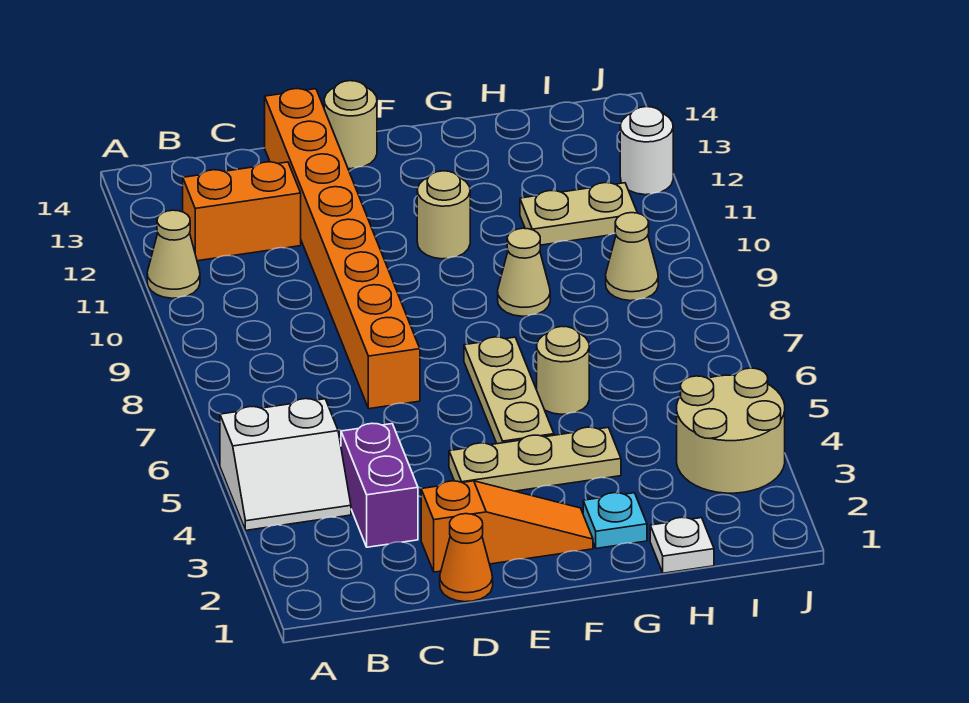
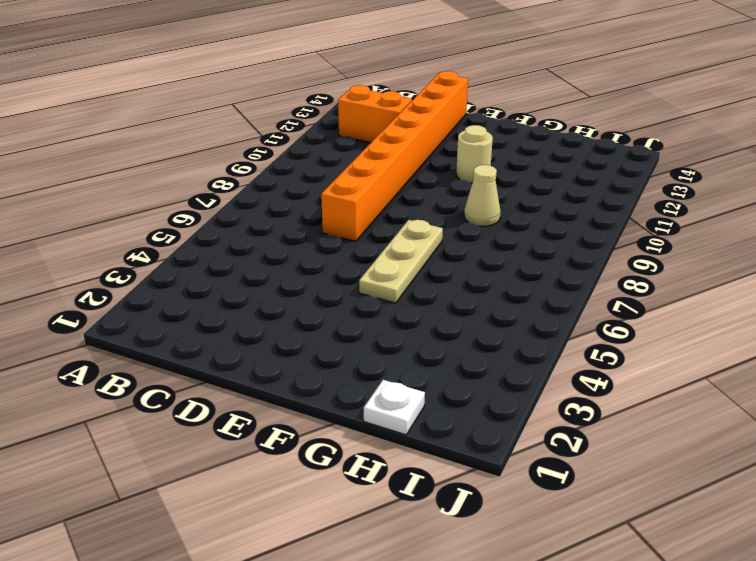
none -> white slope A4:B5 level 1 top 5
none -> tan cone A11 level 1
none -> purple brick C3:C4 level 1

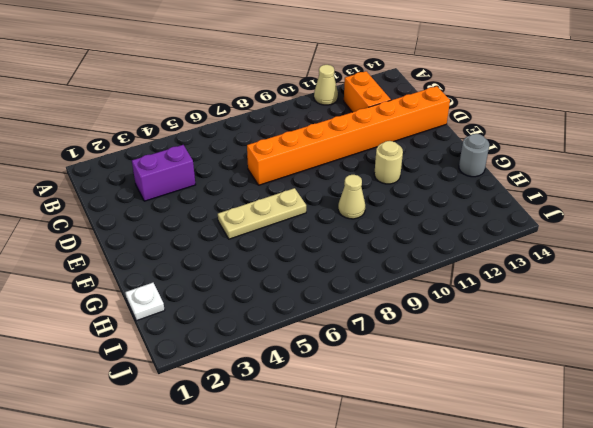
grey round brick G14 level 1 -> none
none -> white slope A4:B5 level 1 top 5
none -> orange cone D1 level 1
none -> orange slope D2:F2 level 1 top D

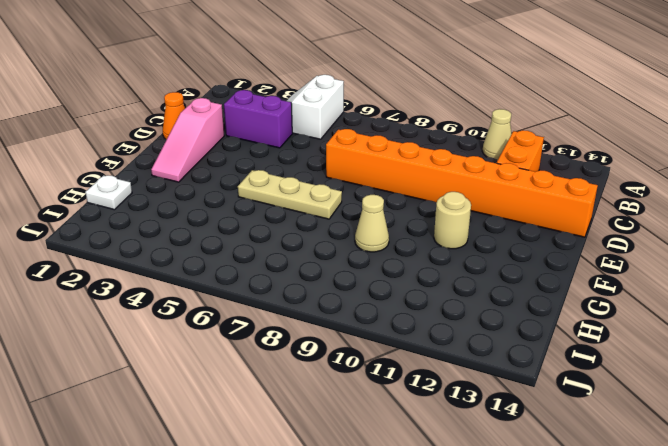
pink slope D2:F2 level 1 top D -> orange slope D2:F2 level 1 top D
none -> tan plate E4:G4 level 1
none -> tan round brick E14 level 1
none -> cyan plate G2 level 1

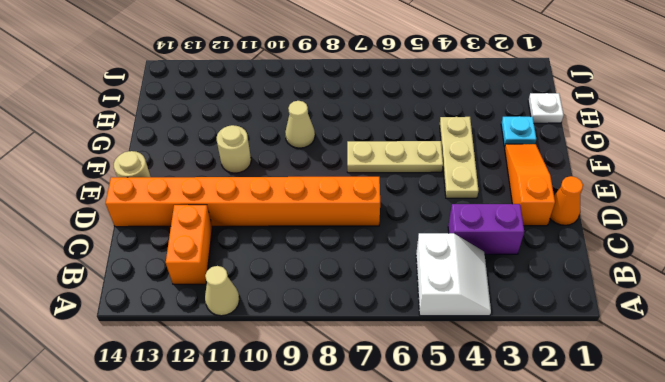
none -> tan round brick G6 level 1
none -> tan plate H11:I11 level 1
none -> tan round brick I3:J4 level 1

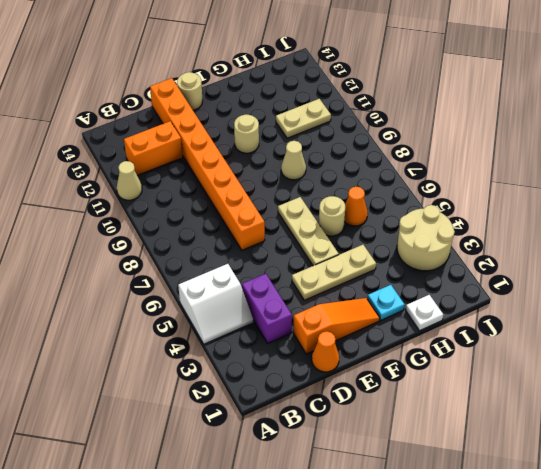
orange cone H6 level 1 -> none
none -> tan cone I9 level 1
none -> white round brick J12 level 1

